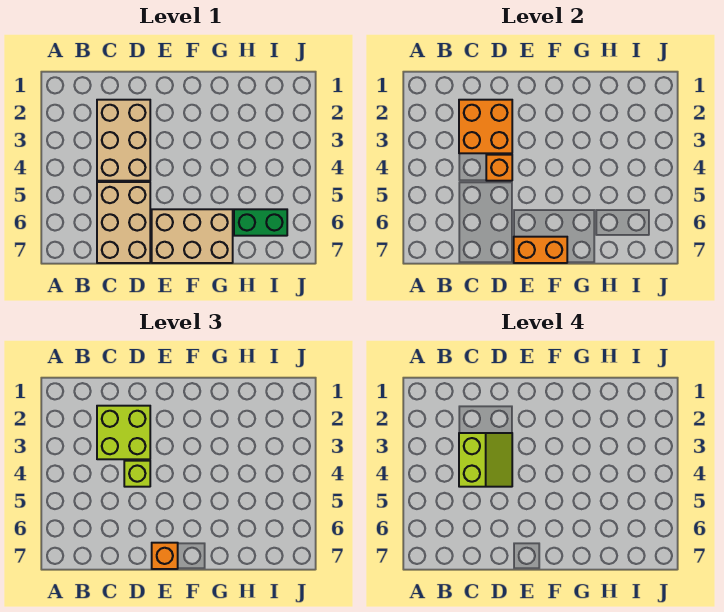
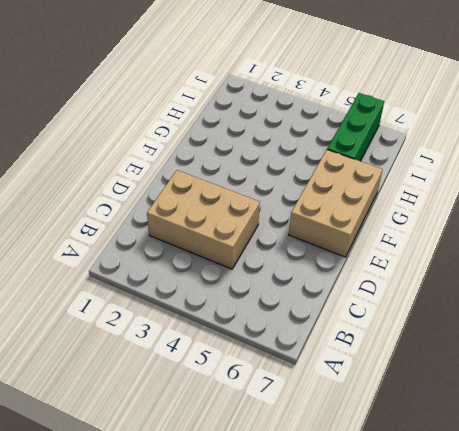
green brick H6:J6 level 1 -> green brick H6:I6 level 1
none -> tan brick C5:D7 level 1
none -> orange brick C2:D3 level 2

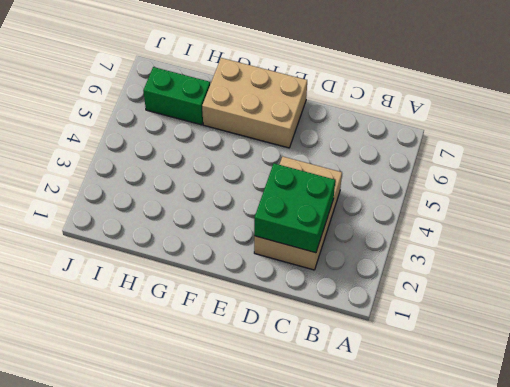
green brick C2:D3 level 2 -> orange brick C2:D3 level 2
none -> tan brick C5:D7 level 1
none -> orange brick D4 level 2

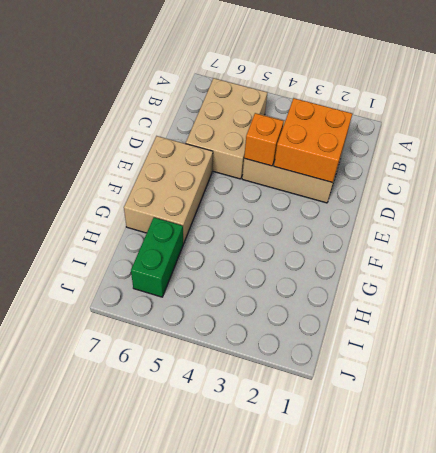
tan brick B5:D6 level 1 -> tan brick C5:D7 level 1
none -> orange brick E7:F7 level 2
none -> lime brick C2:D3 level 3

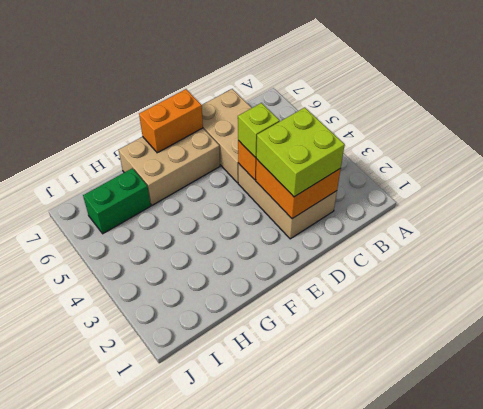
none -> orange brick E7 level 3
none -> lime slope C3:D4 level 4 top C

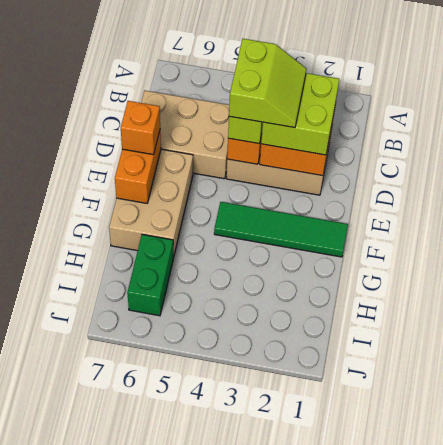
lime slope C3:D4 level 4 top 4 -> lime slope C3:D4 level 4 top C
green tile F1:F4 level 1 -> none

